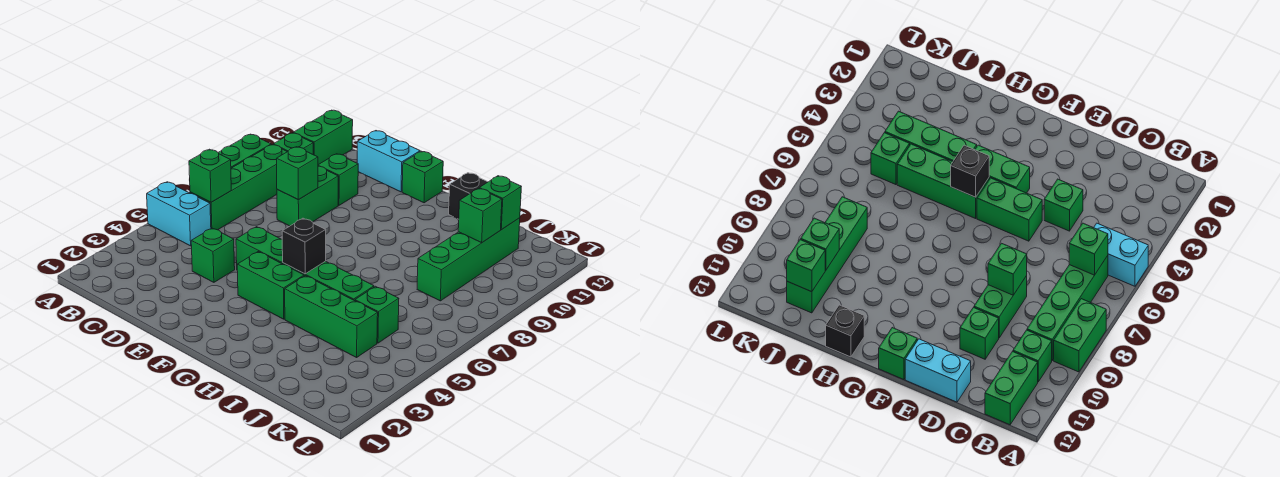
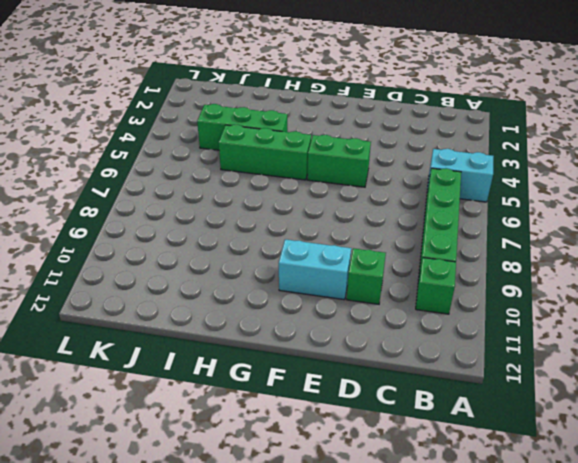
cyan brick E10:F10 level 1 -> cyan brick D12:E12 level 1
none -> green brick A8:A9 level 1
none -> green brick B11:B12 level 1
none -> green brick D4 level 1

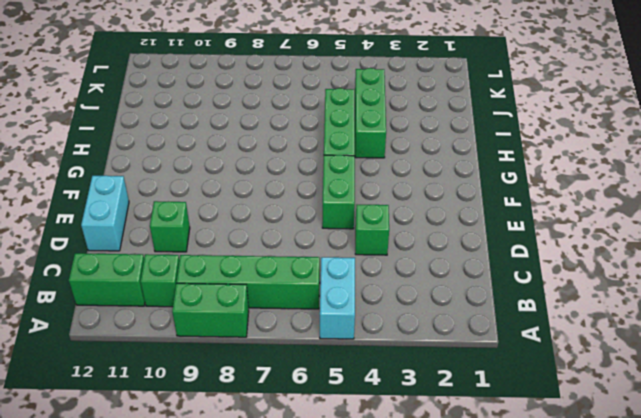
none -> green brick D8:D9 level 1
none -> green brick F4:G4 level 1
none -> green brick F12 level 1

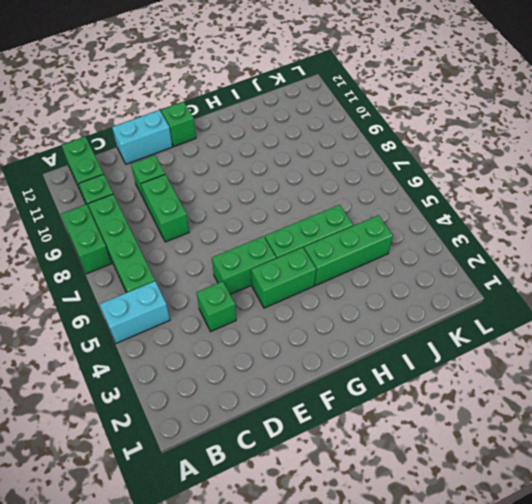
none -> black brick H12 level 1
none -> green brick J5 level 1
none -> green brick J8:J11 level 1

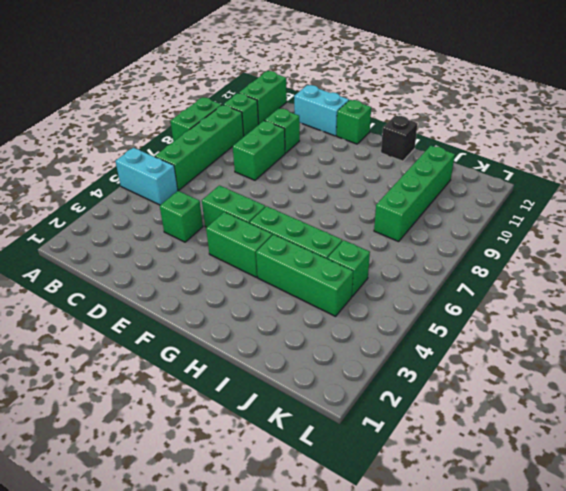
none -> green brick B6 level 2
none -> green brick D8 level 2
none -> black brick G5 level 2

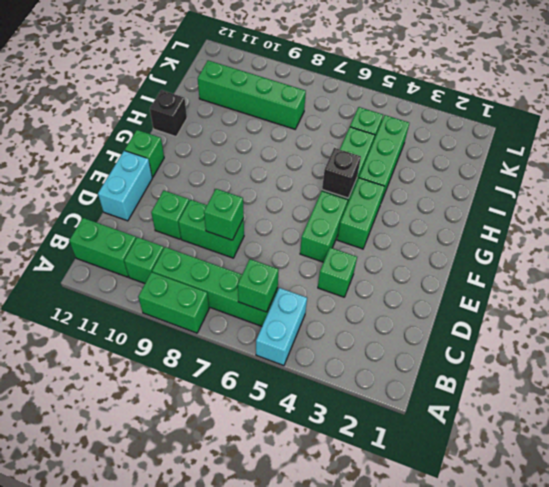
none -> green brick J10 level 2
none -> green brick J11 level 2

